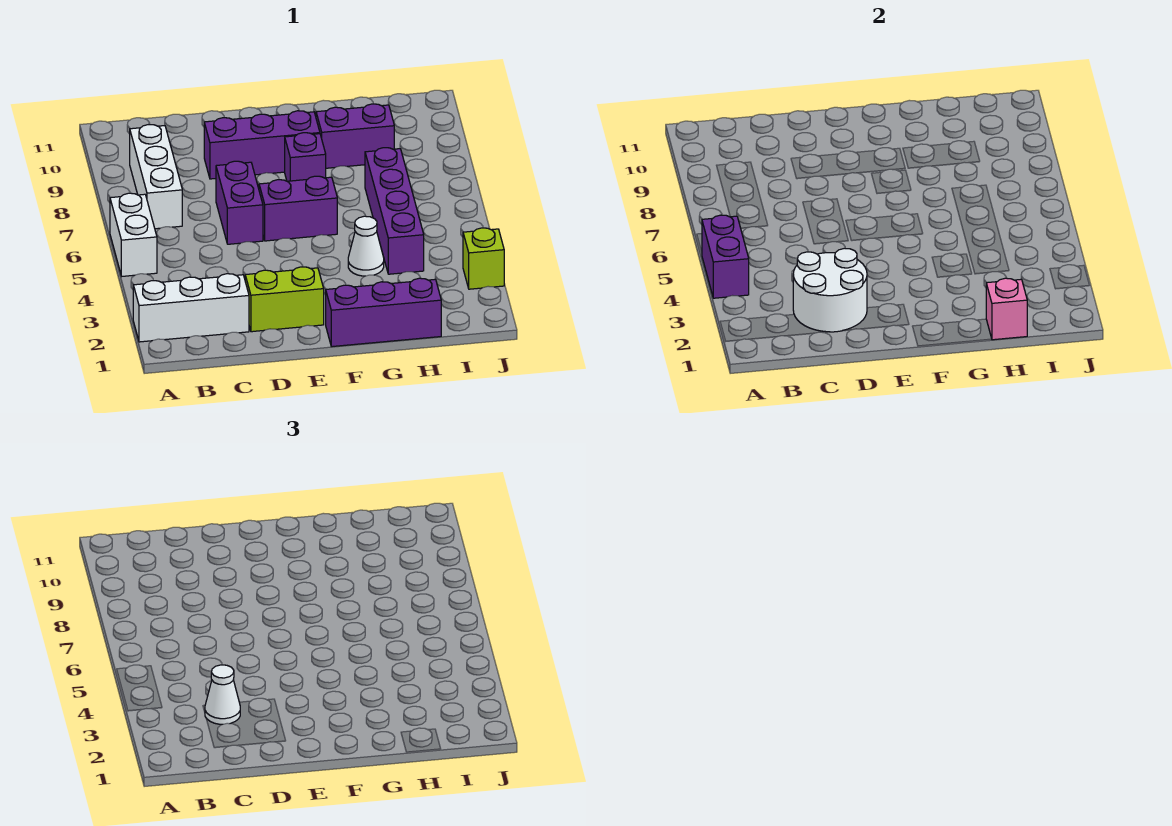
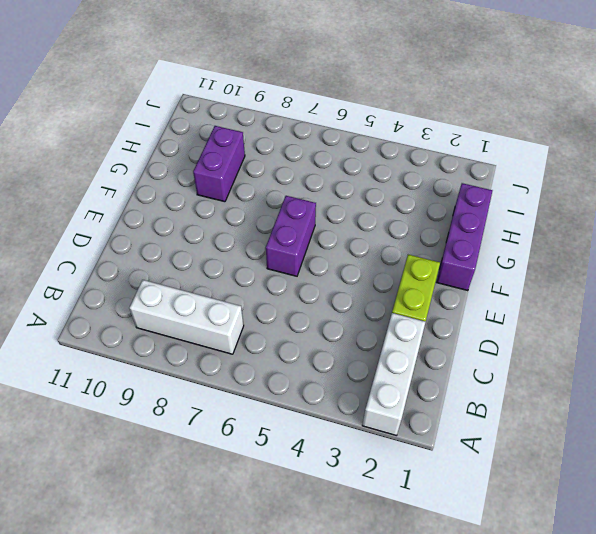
none -> white brick A5:A6 level 1
none -> purple brick D6:D7 level 1
none -> purple brick D9:F9 level 1

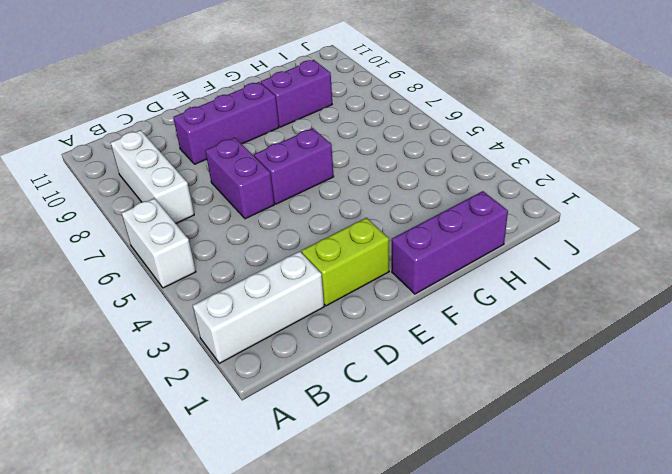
none -> purple brick F8 level 1
none -> white cone G4 level 1
none -> purple brick H4:H7 level 1

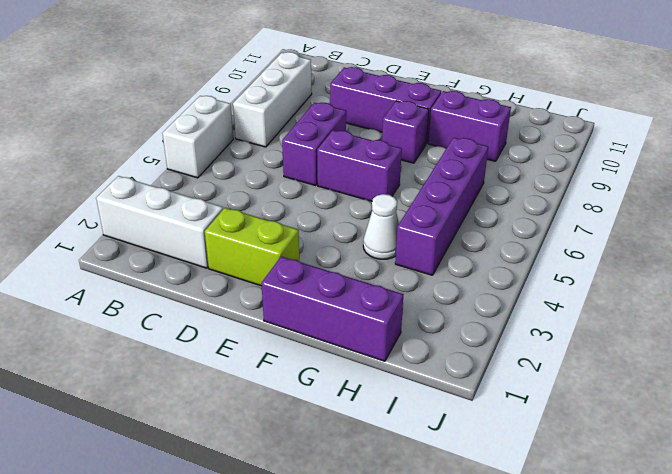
none -> lime brick J3 level 1
none -> purple brick A4:A5 level 2
none -> white round brick C2:D3 level 2

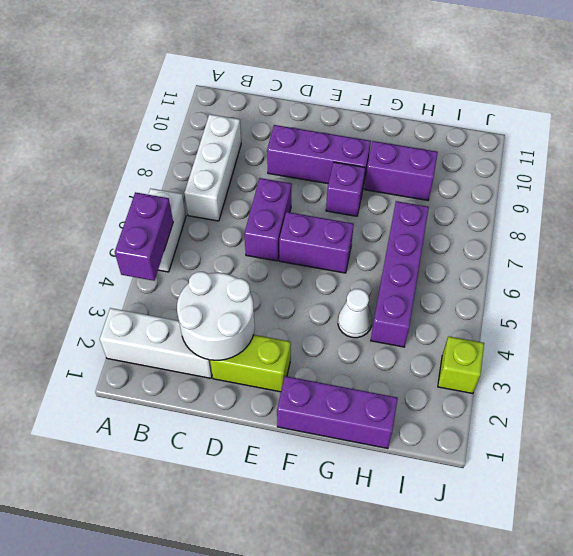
none -> pink brick H1 level 2
none -> white cone C3 level 3

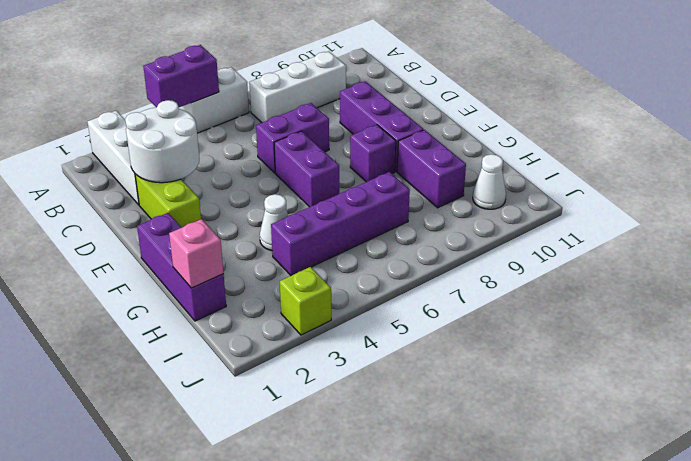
white cone I10 level 1 -> white cone C3 level 3

